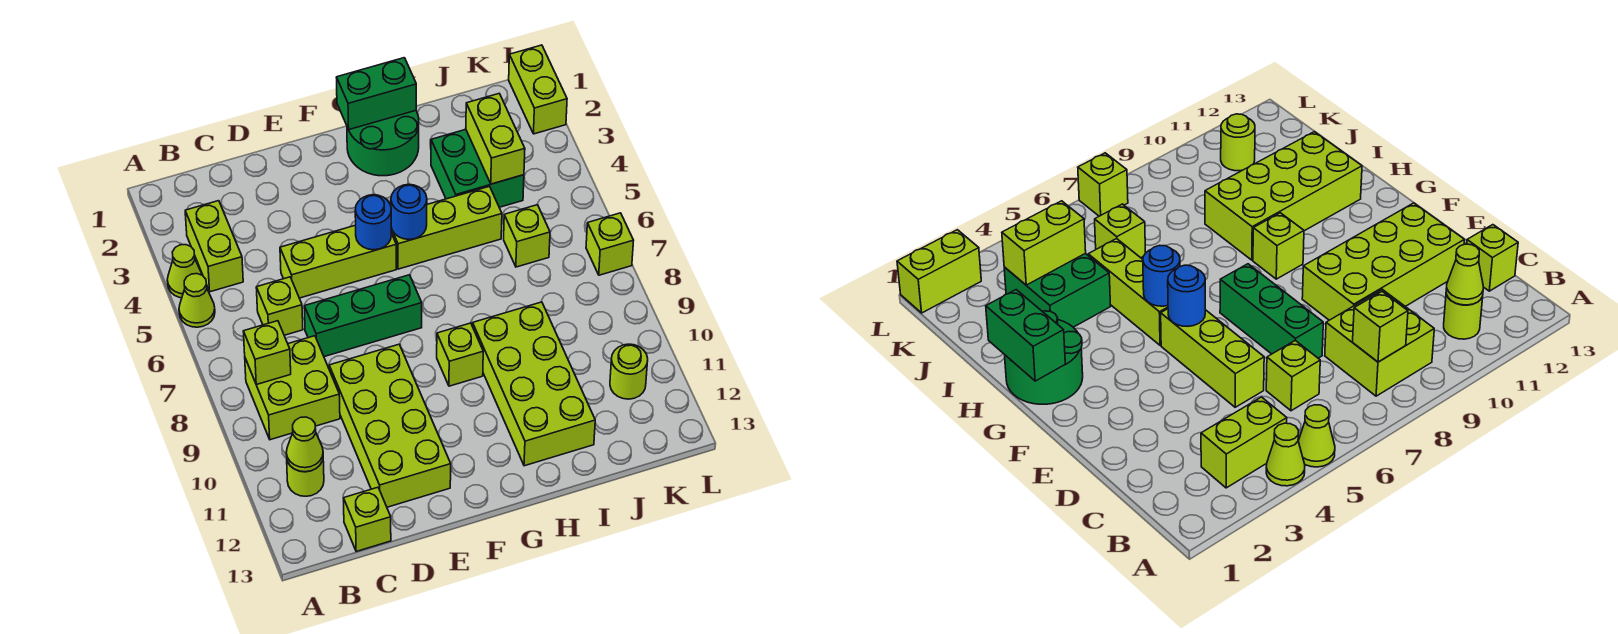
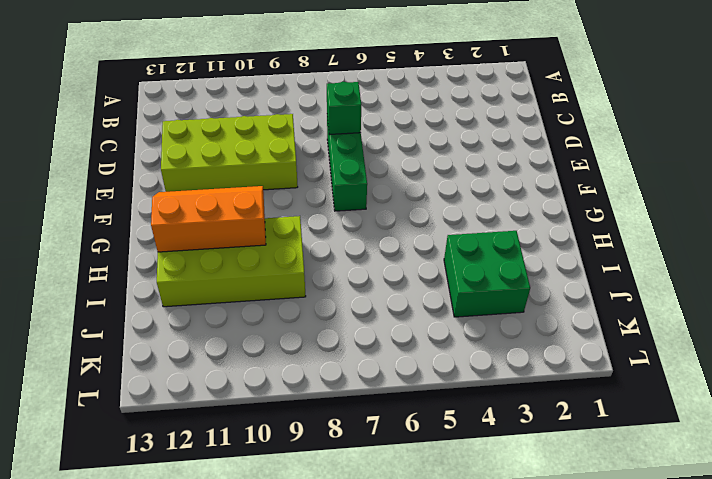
green brick D7 level 2 -> none
orange slope G10:H12 level 2 top H -> none
none -> lime cone A4 level 1
none -> lime cone A5 level 1
none -> lime brick B3:B4 level 1

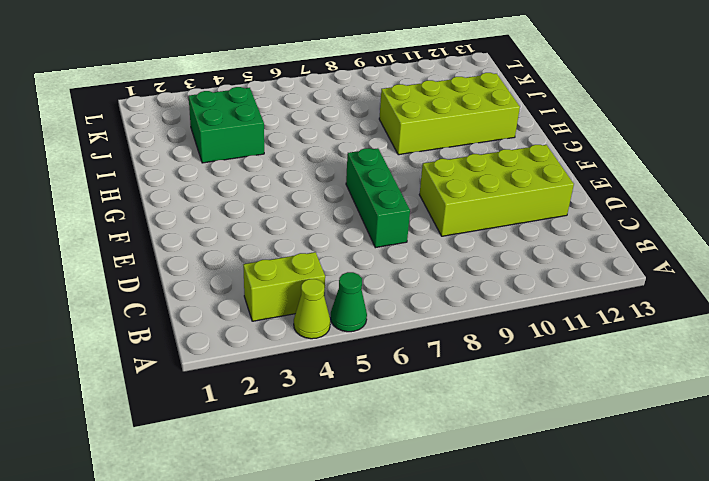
green cone A5 level 1 -> lime cone A5 level 1
none -> lime brick B8:C9 level 1
none -> lime round brick B11 level 1
none -> lime brick C6 level 1

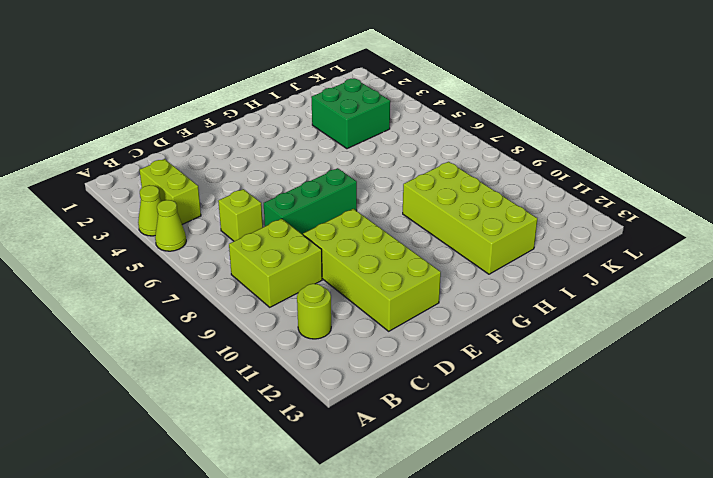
none -> lime brick C13 level 1
none -> lime brick D5:F5 level 1
none -> green round brick G1:H2 level 1

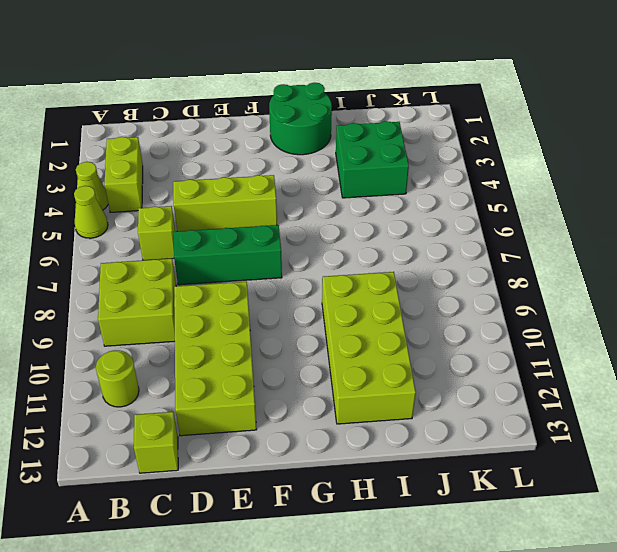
none -> lime brick G5:I5 level 1
none -> lime brick G9 level 1
none -> lime brick J6 level 1

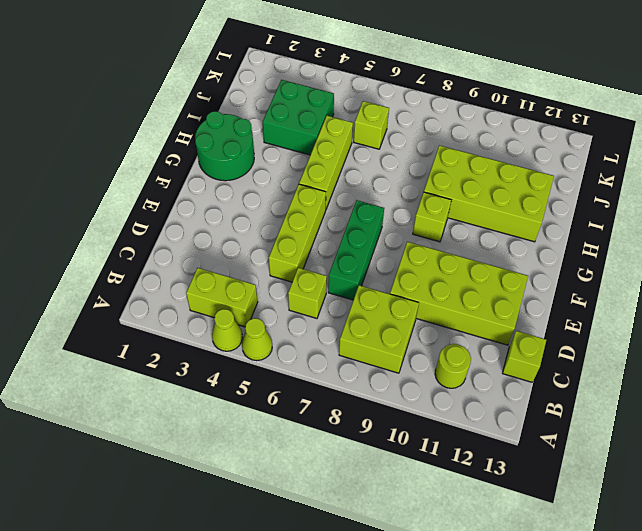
none -> lime round brick K11 level 1
none -> lime brick L1:L2 level 1
none -> lime brick L7 level 1

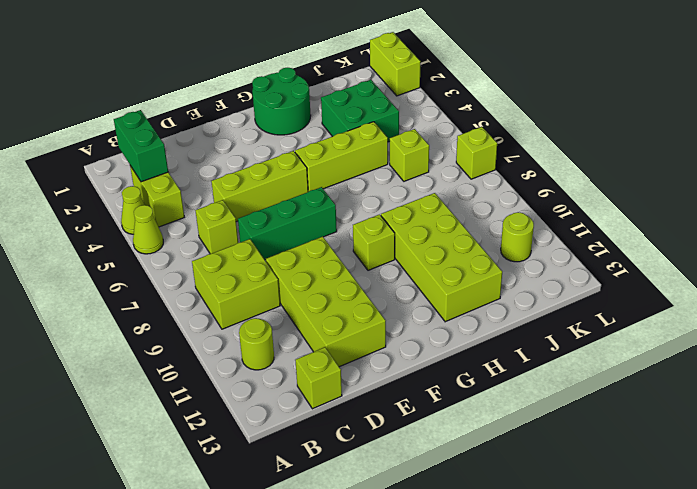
green brick B2:B3 level 2 -> green brick G1:H1 level 2
none -> lime brick B8 level 2
none -> lime cone B11 level 2
none -> blue round brick F5 level 2

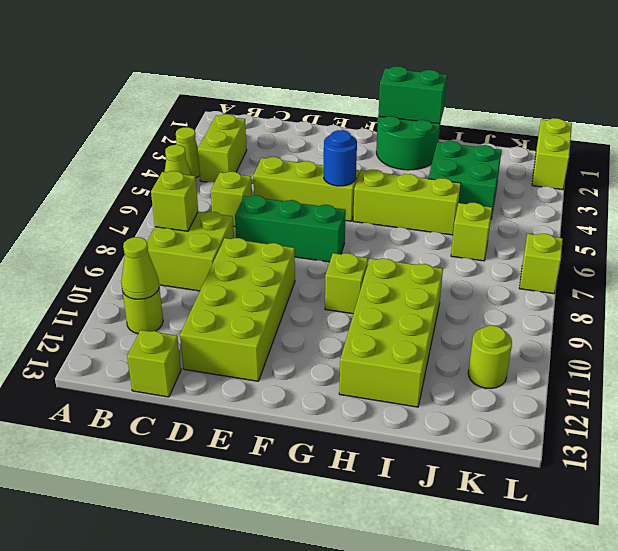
none -> blue round brick G5 level 2
none -> lime brick J3:J4 level 2

